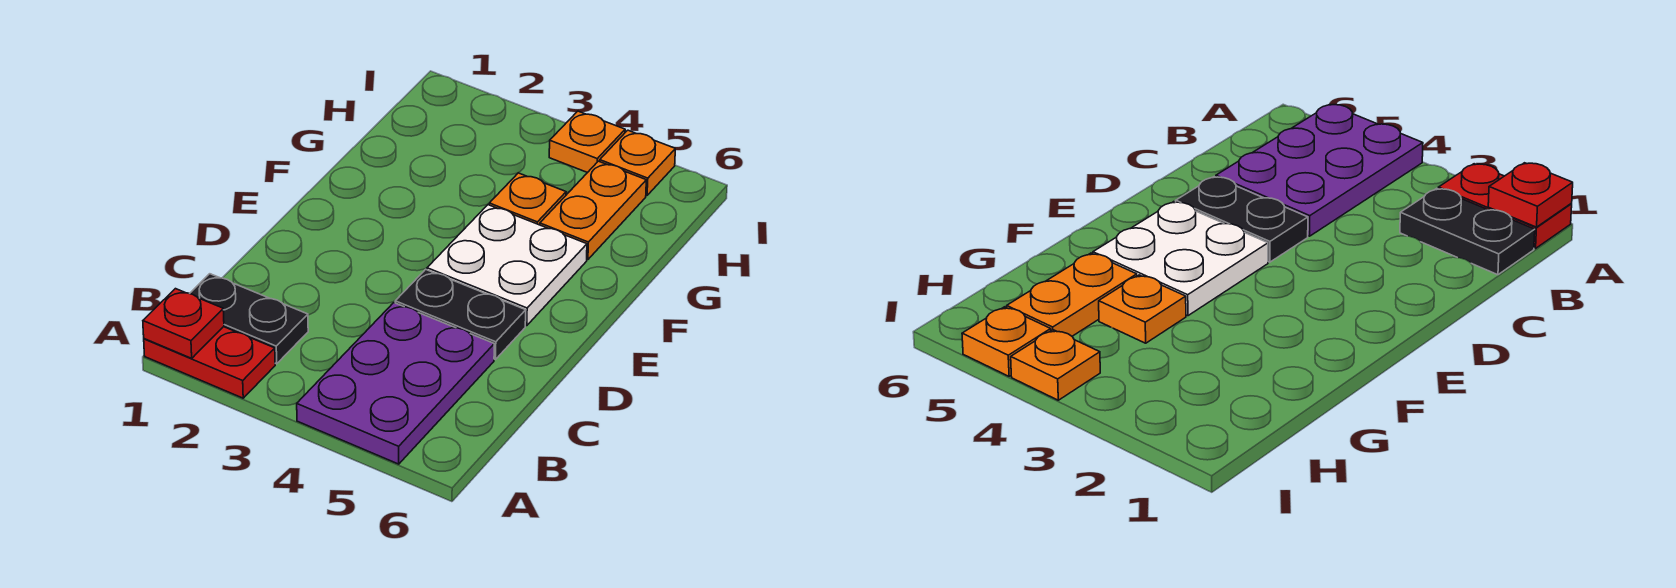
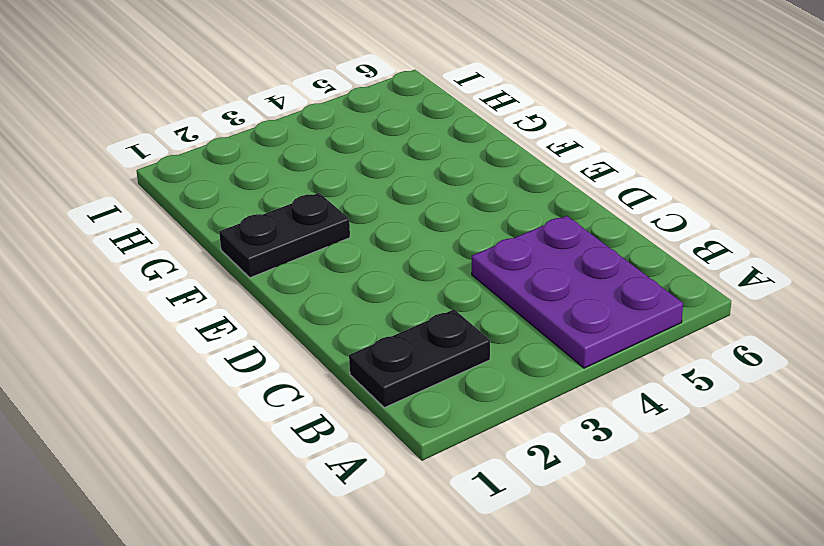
black plate F1:F2 level 1 -> black plate D4:D5 level 1
none -> red plate A1:A2 level 1
none -> white plate E4:F5 level 1

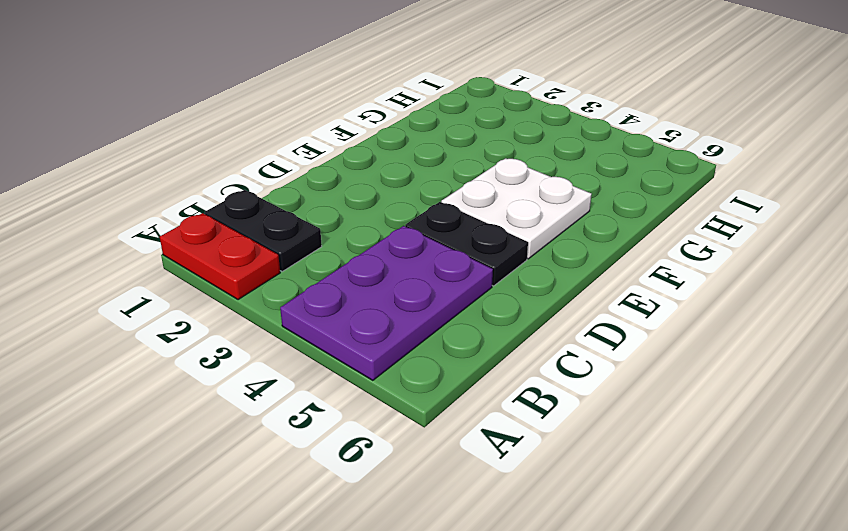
none -> orange plate G4 level 1
none -> orange plate G5:H5 level 1

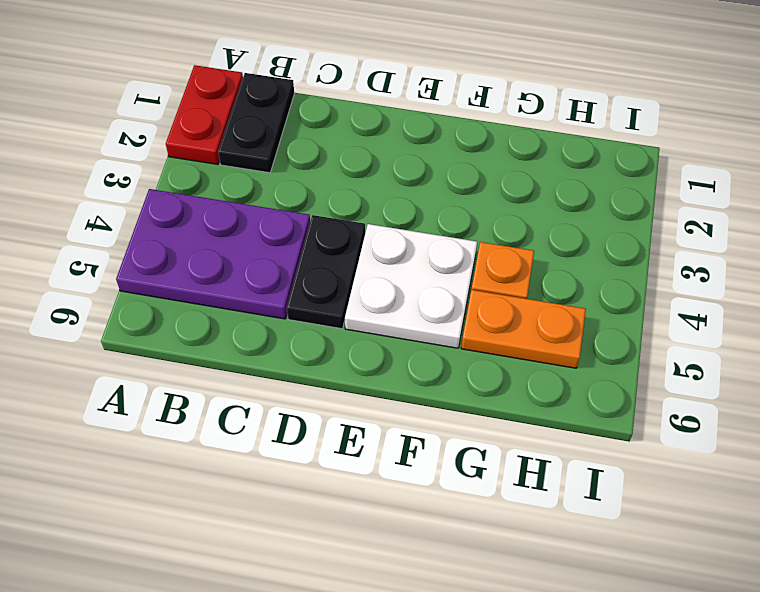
none -> orange plate I4 level 1
none -> orange plate I5 level 1

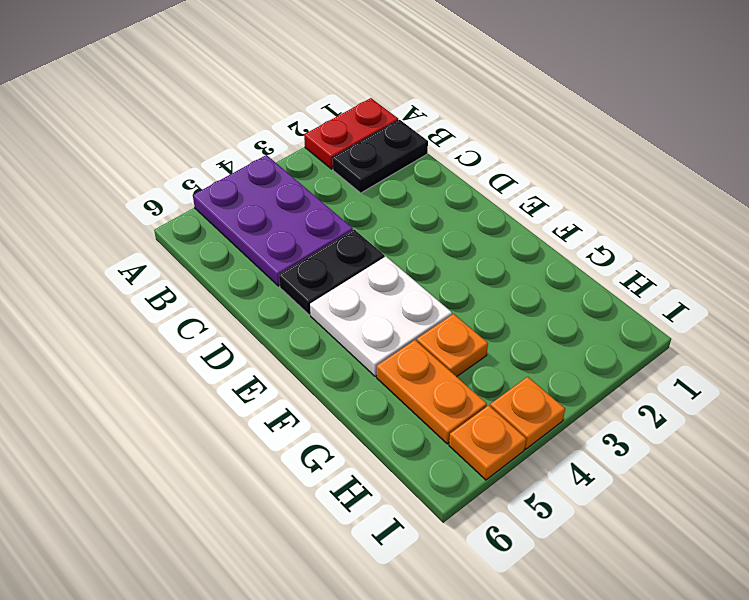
none -> red plate A1 level 2

